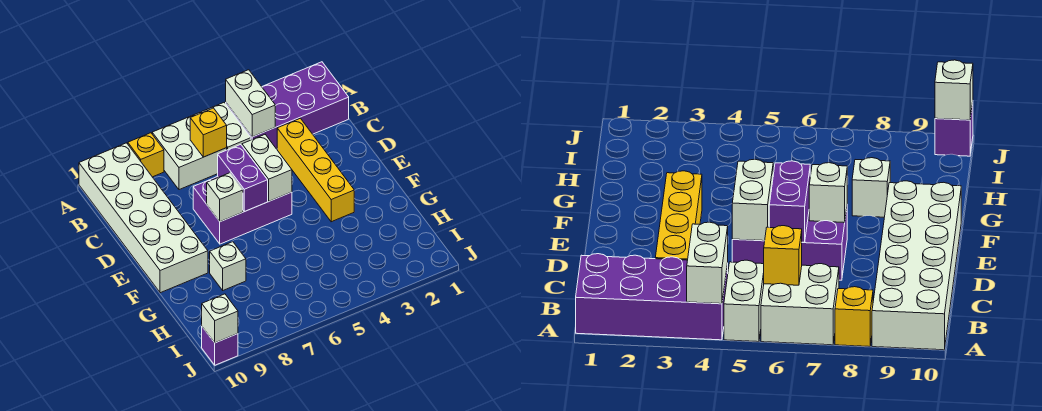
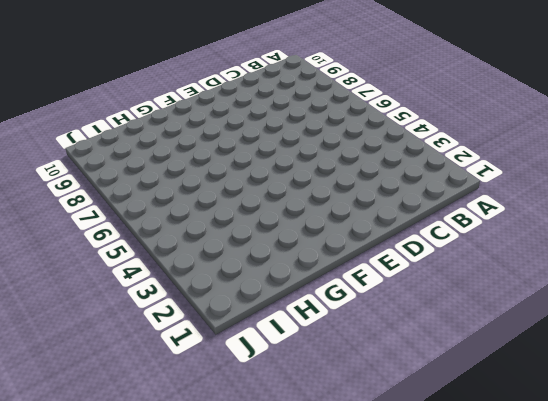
none -> purple brick A1:B4 level 1
none -> white brick A5:B5 level 1
none -> white brick A6:B7 level 1

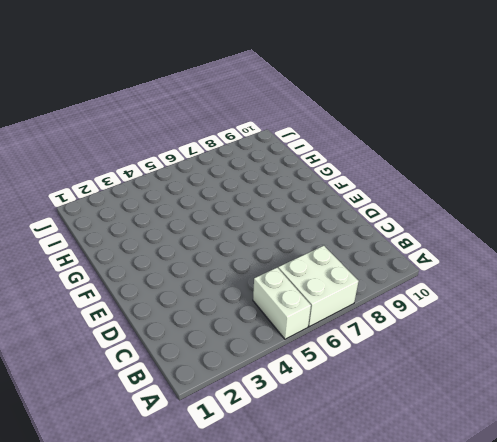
none -> purple brick A1:B4 level 1
none -> yellow brick A8 level 1
none -> white brick A9:F10 level 1

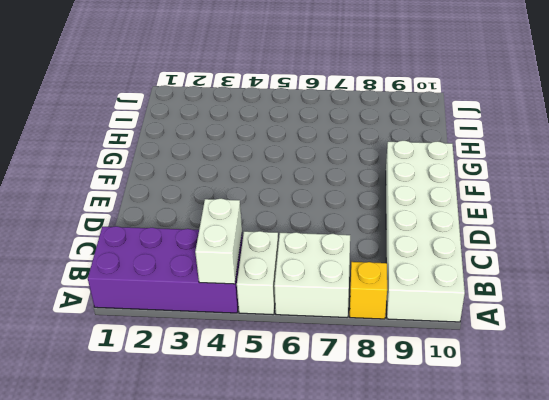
none -> yellow brick C3:F3 level 1
none -> purple brick D5:E7 level 1
none -> white brick G8 level 1

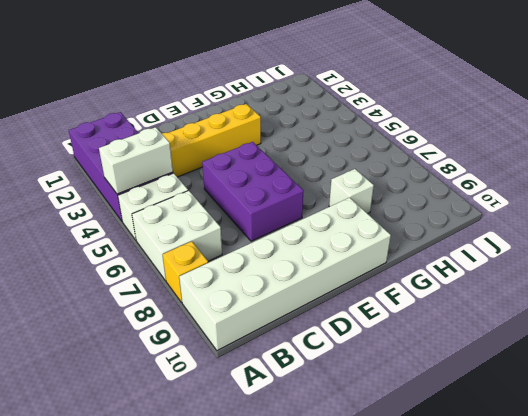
none -> purple brick J10 level 1
none -> yellow brick B6 level 2
none -> white brick D5:E5 level 2

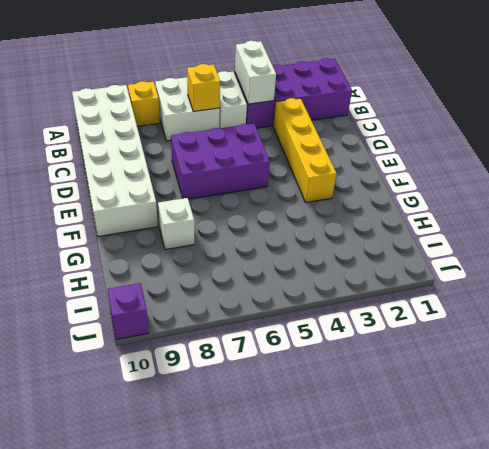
none -> white brick D5:E5 level 2
none -> purple brick D6:E6 level 2
none -> white brick E7 level 2

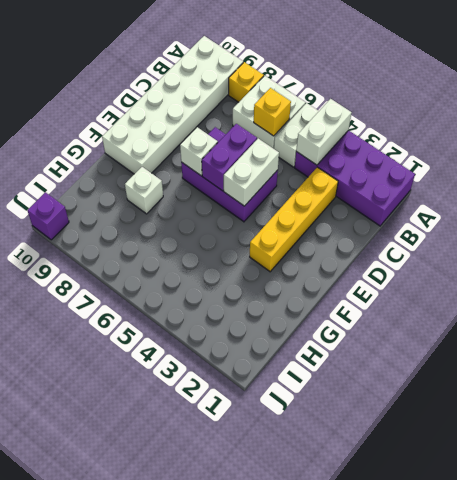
none -> white brick J10 level 2

